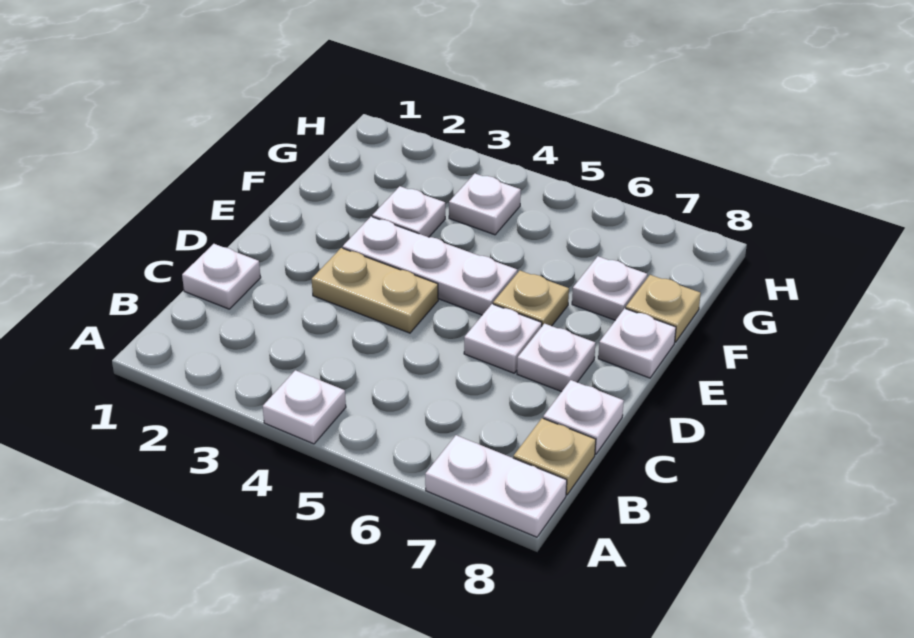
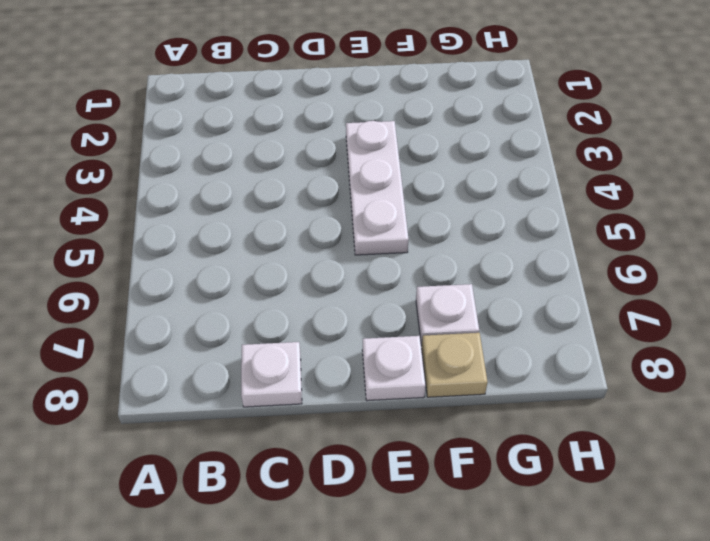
none -> white plate A4 level 1
none -> white plate A7:A8 level 1
none -> tan plate B8 level 1

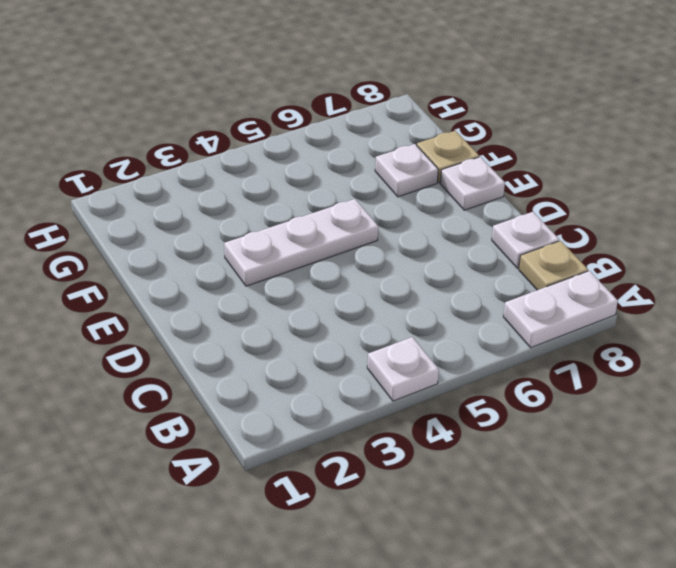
none -> white plate C1 level 1
none -> tan plate D3:D4 level 1
none -> white plate D6 level 1

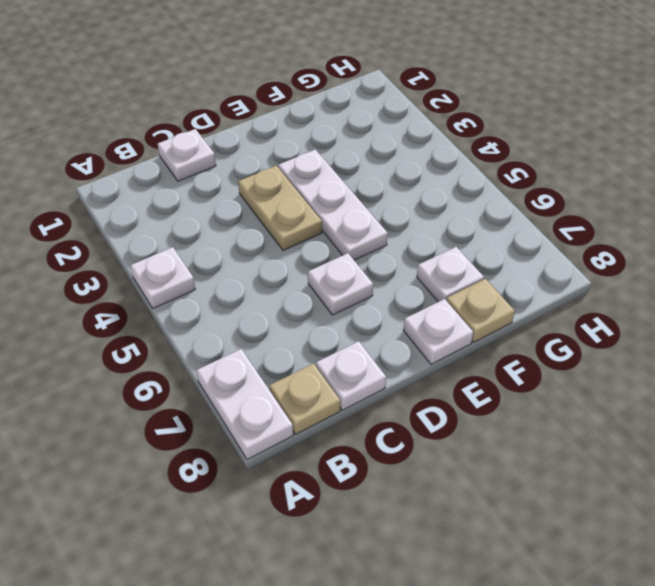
none -> white plate D7 level 1
none -> tan plate E6 level 1
none -> white plate F3 level 1

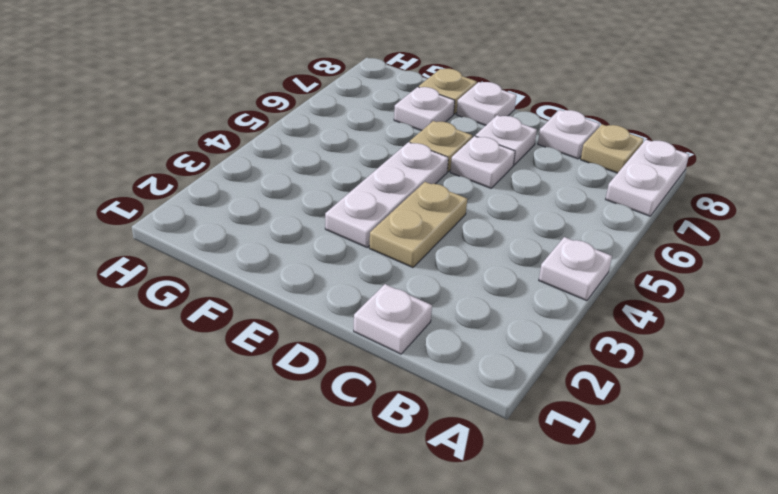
none -> white plate F3 level 1
none -> white plate G4 level 1

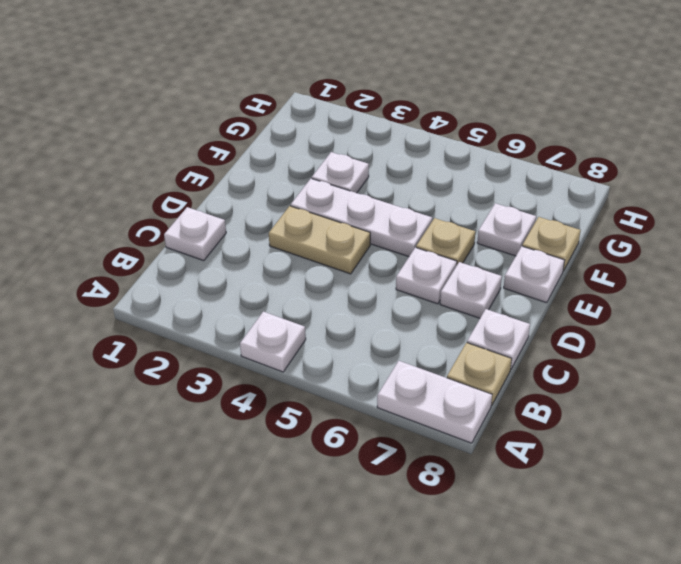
none -> white plate G4 level 1

